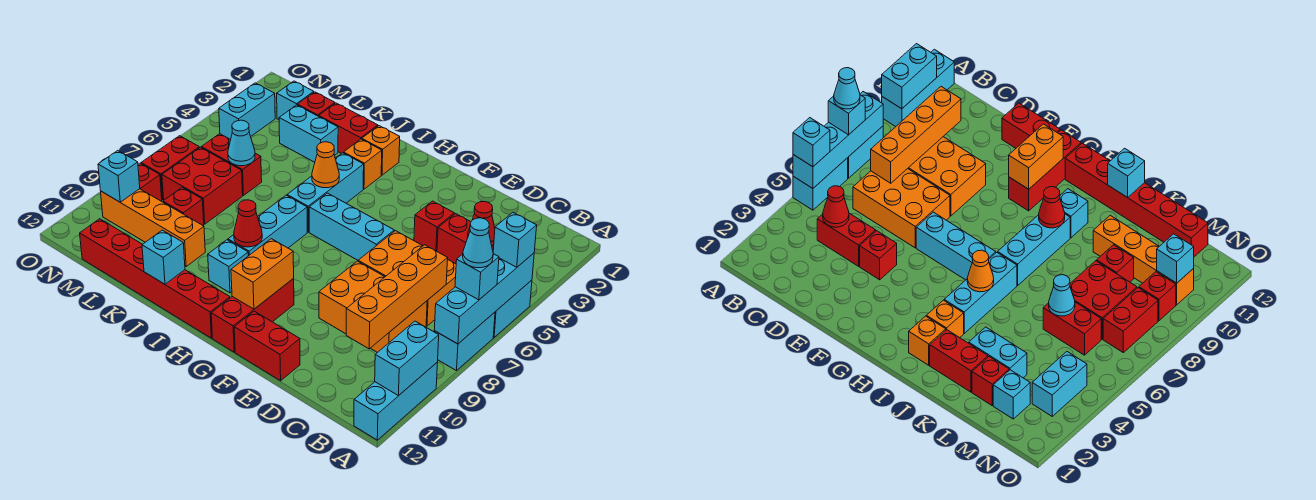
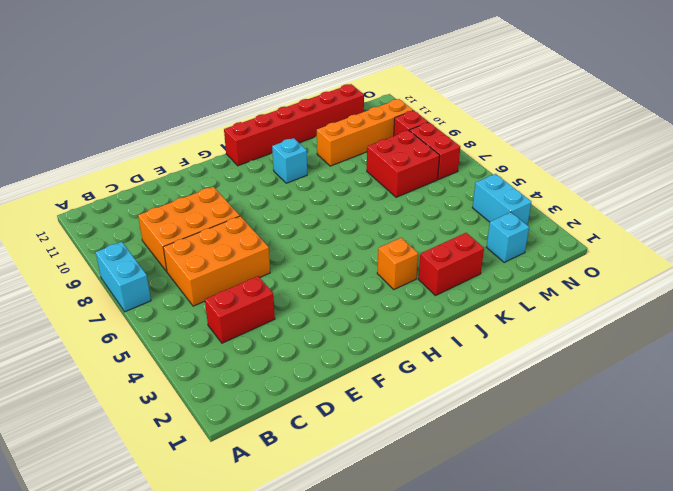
none -> cyan brick A5:A6 level 1
none -> cyan brick A10:A12 level 1
none -> red brick E4 level 1
none -> red brick E12:F12 level 1

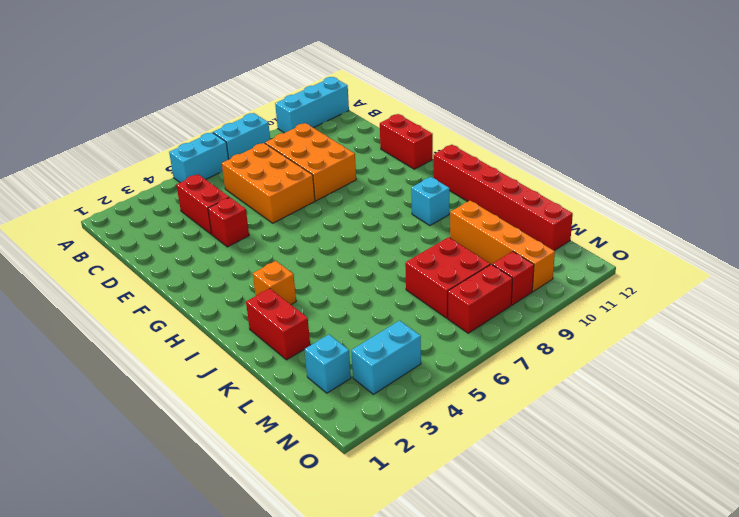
none -> cyan brick F6:H6 level 1
none -> red brick G10:G12 level 1
none -> orange brick I2 level 1
none -> cyan brick I4:I6 level 1

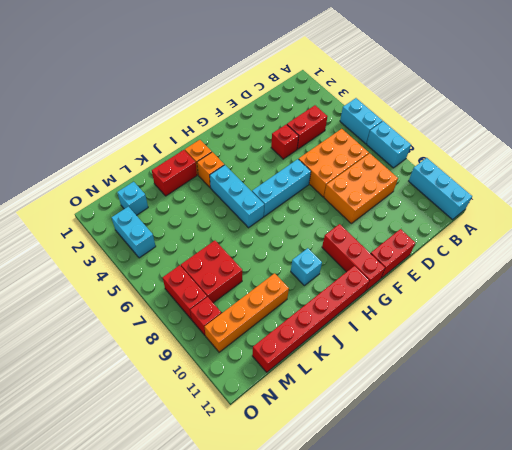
none -> cyan brick I7:I9 level 1
none -> cyan brick K3:L3 level 1
none -> red brick L2 level 1
none -> red brick L6:M6 level 1

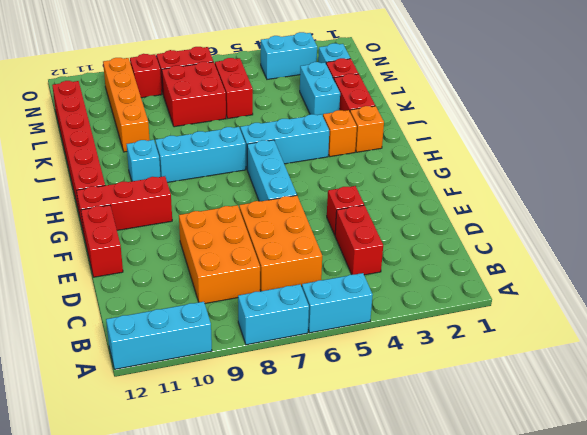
none -> red brick L9 level 1
none -> cyan brick A5:A8 level 2
none -> cyan brick A10:A11 level 2
none -> red cone C4 level 2

